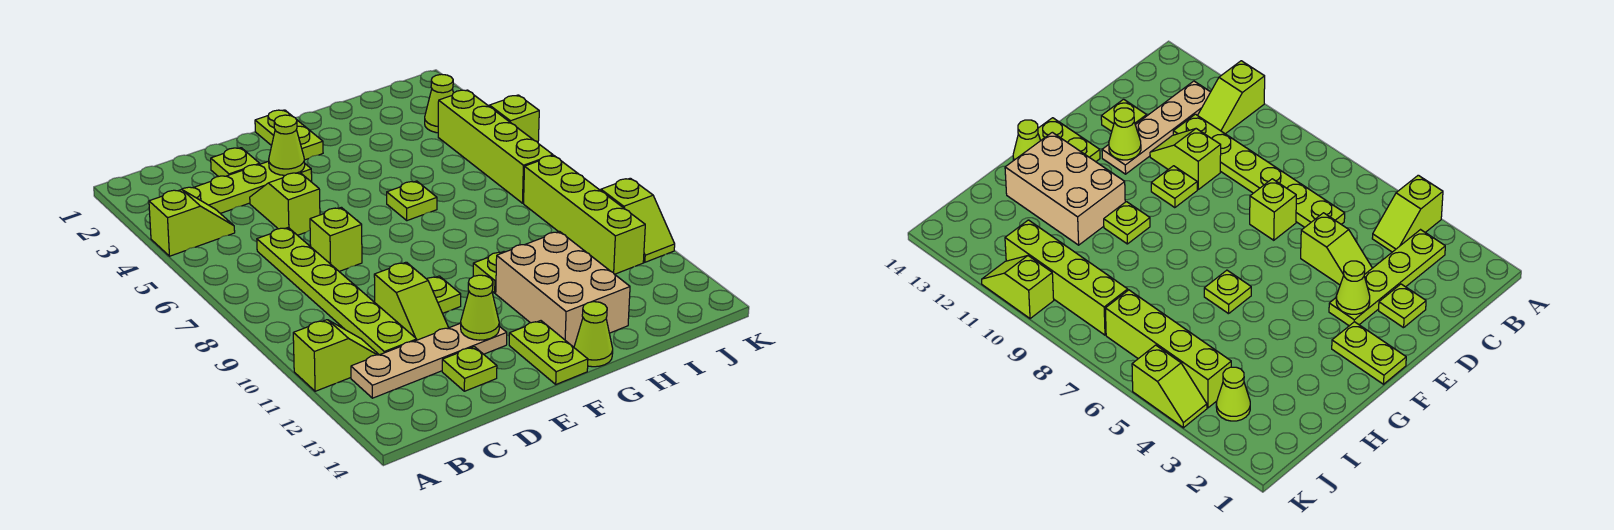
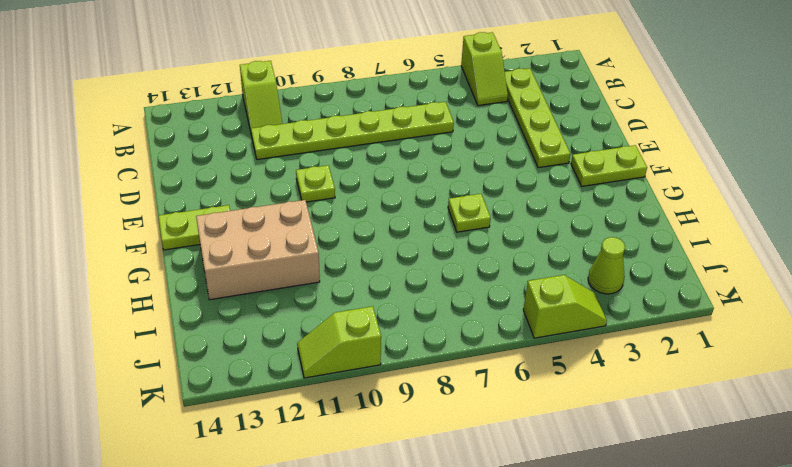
none -> tan plate B12:E12 level 1
none -> lime plate D2 level 1
none -> lime slope D4:D5 level 1 top 5

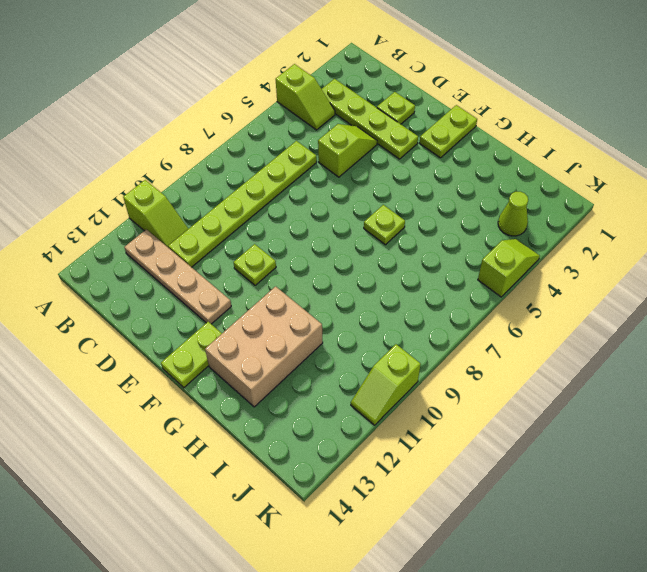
none -> lime brick D7 level 1
none -> lime slope D10:D11 level 1 top 10
none -> lime plate D13 level 1

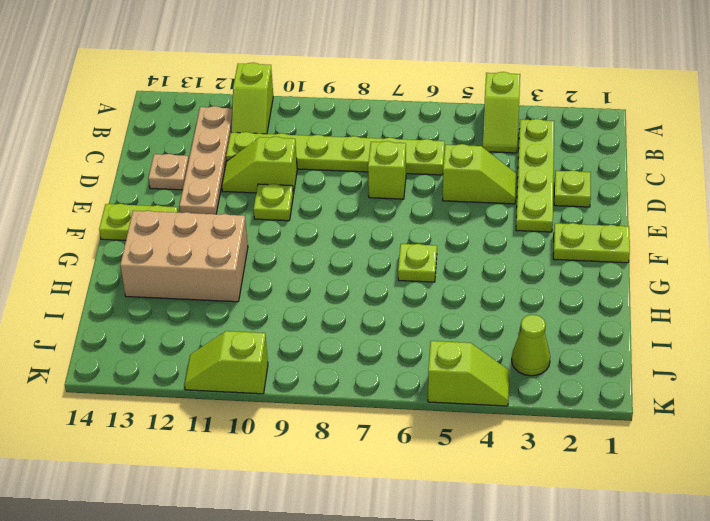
tan plate D13 level 1 -> lime plate D13 level 1
none -> lime plate G10 level 1
none -> lime cone G14 level 1
none -> lime brick J4:J7 level 1

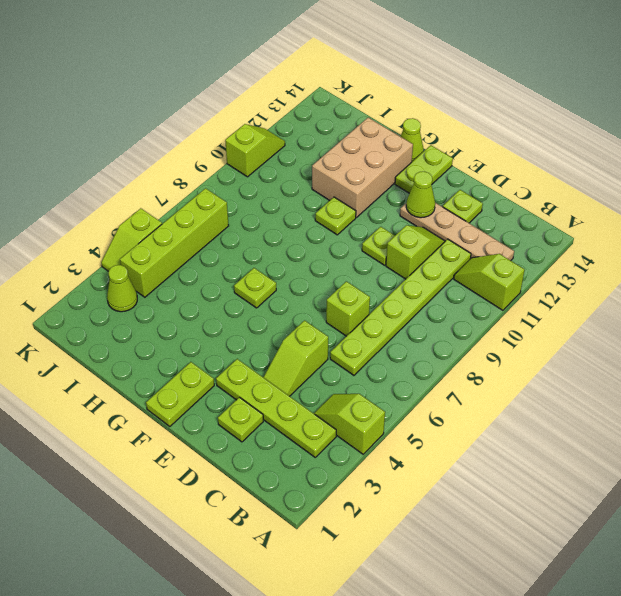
none -> lime brick J8:J11 level 1
none -> lime cone E3 level 2

